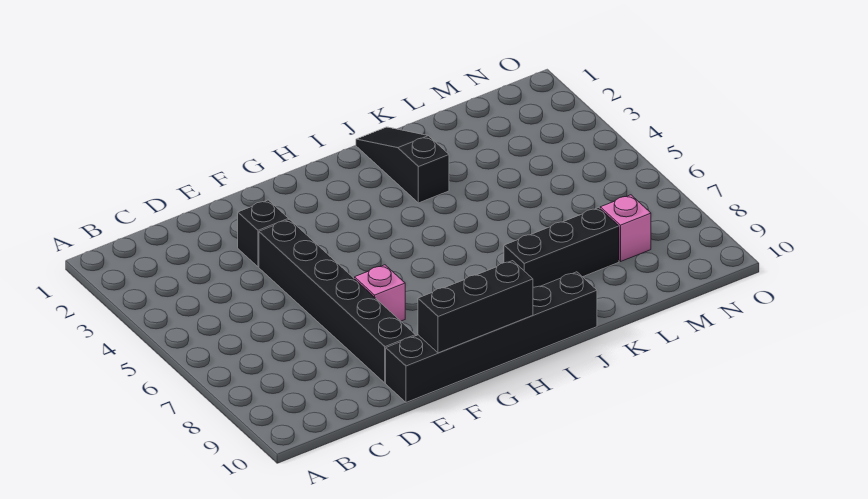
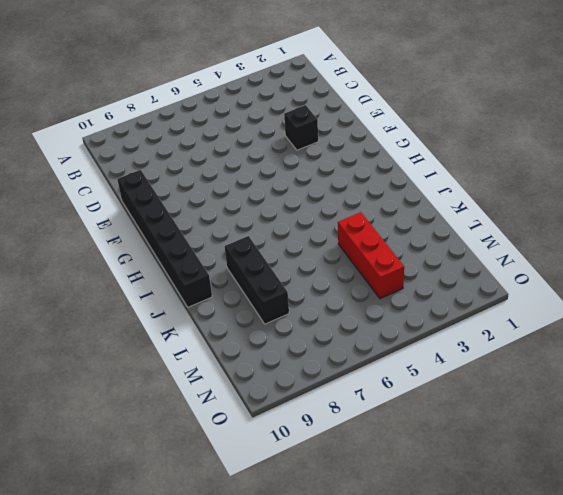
red brick K4:M4 level 1 -> none
none -> black brick E4:E9 level 1
none -> pink brick F7 level 1

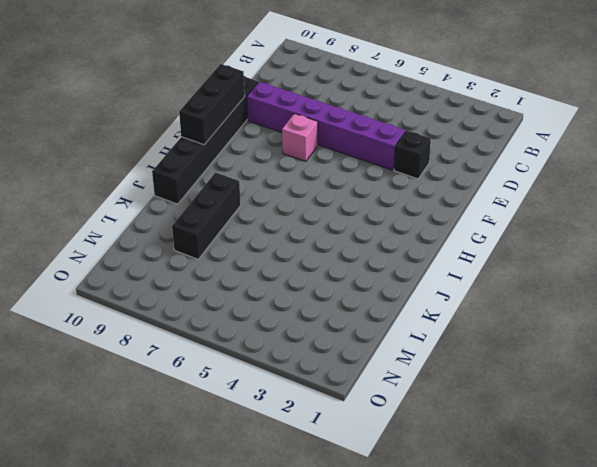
purple brick E4:E9 level 1 -> black brick E4:E9 level 1
none -> black slope J1:J3 level 1 top 3
none -> pink brick M8 level 1

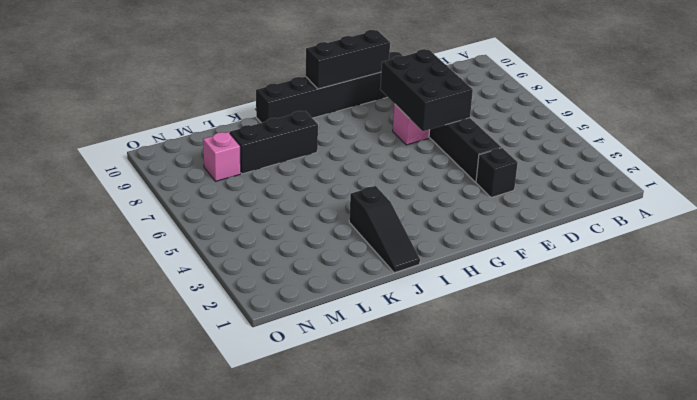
black brick E6:F8 level 2 -> none

